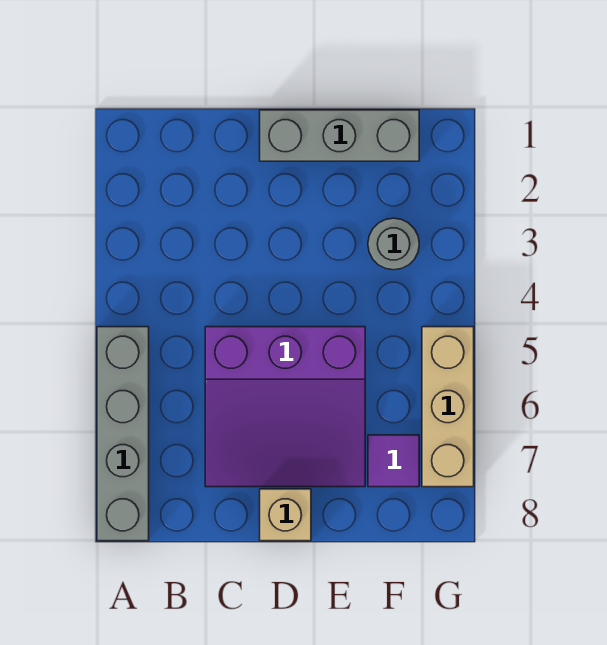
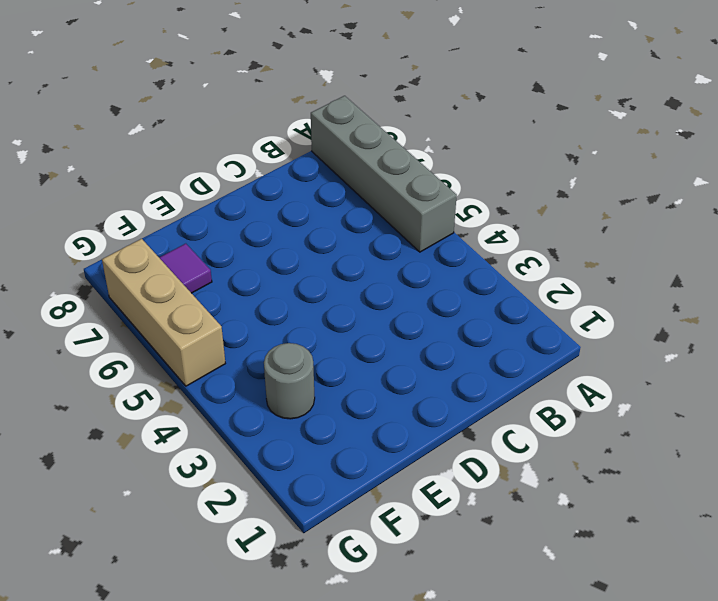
none -> purple slope C5:E7 level 1 top 5
none -> grey brick D1:F1 level 1

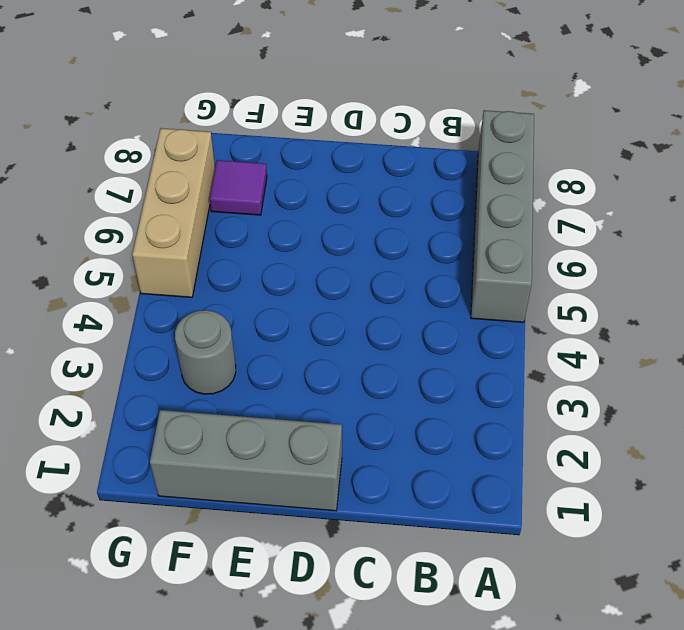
none -> purple slope C5:E7 level 1 top 5
none -> tan brick D8 level 1

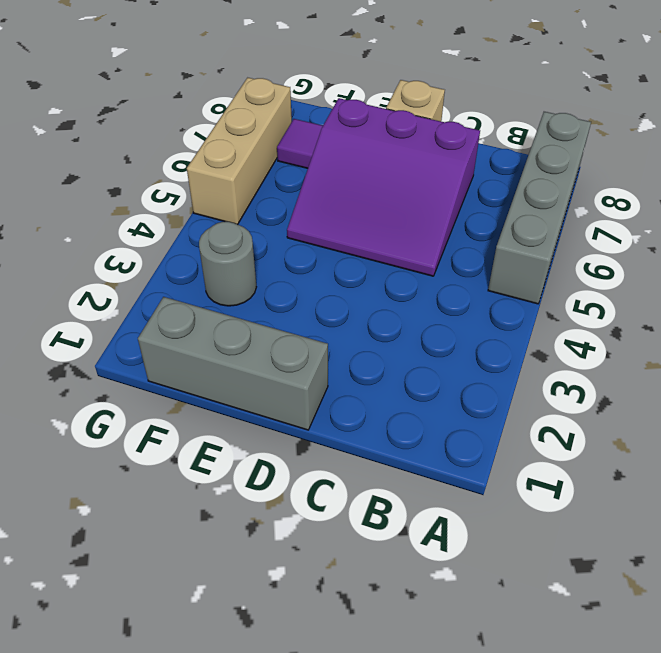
purple slope C5:E7 level 1 top 7 -> purple slope C5:E7 level 1 top 5

